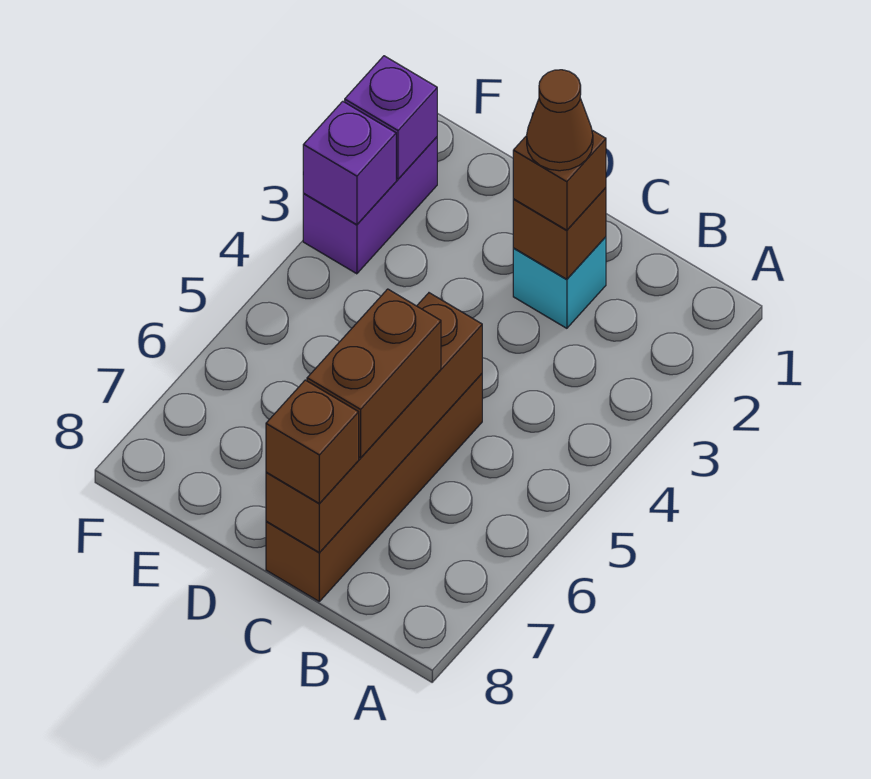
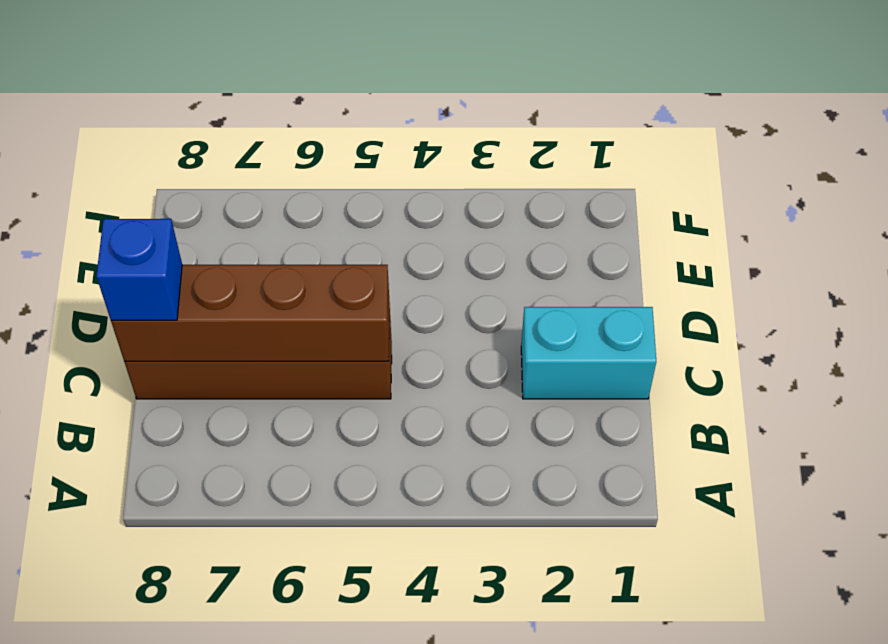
cyan brick C1:C2 level 1 -> cyan brick C2 level 1
blue brick C8 level 3 -> brown brick C8 level 3
none -> purple brick F2:F3 level 1
none -> brown brick C2 level 2

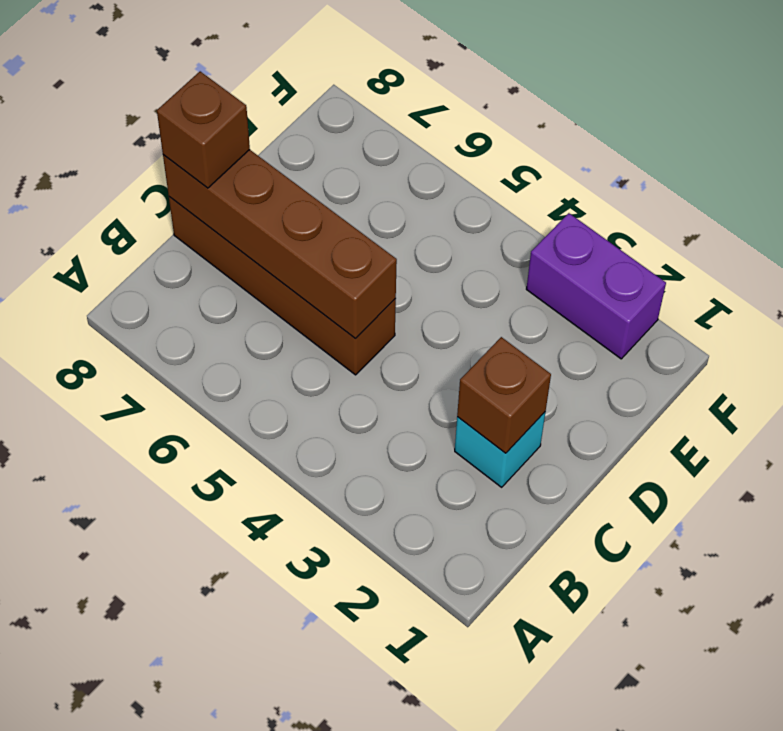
none -> purple brick F2 level 2
none -> purple brick F3 level 2

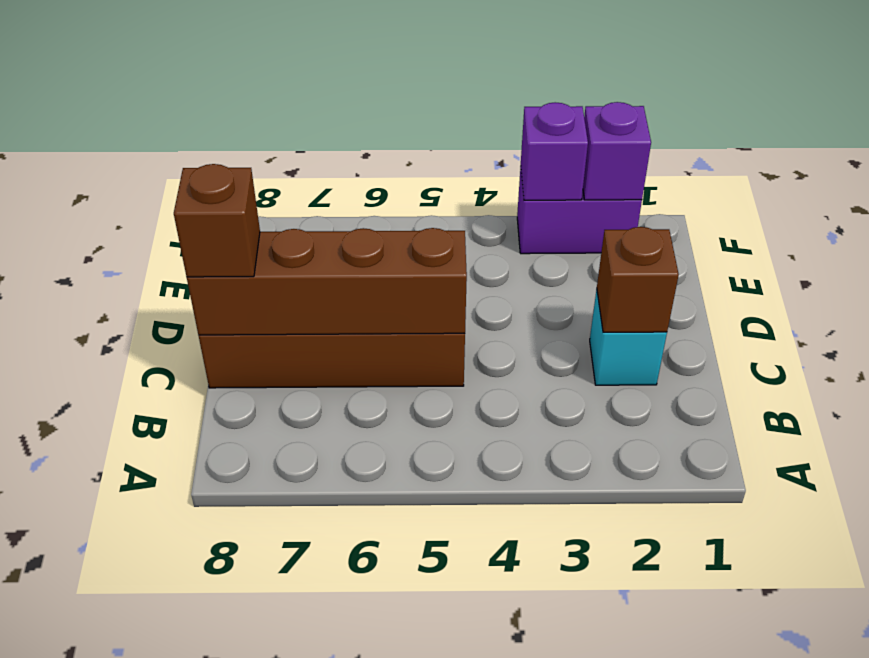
none -> brown brick C2 level 3
none -> brown brick C6:C7 level 3

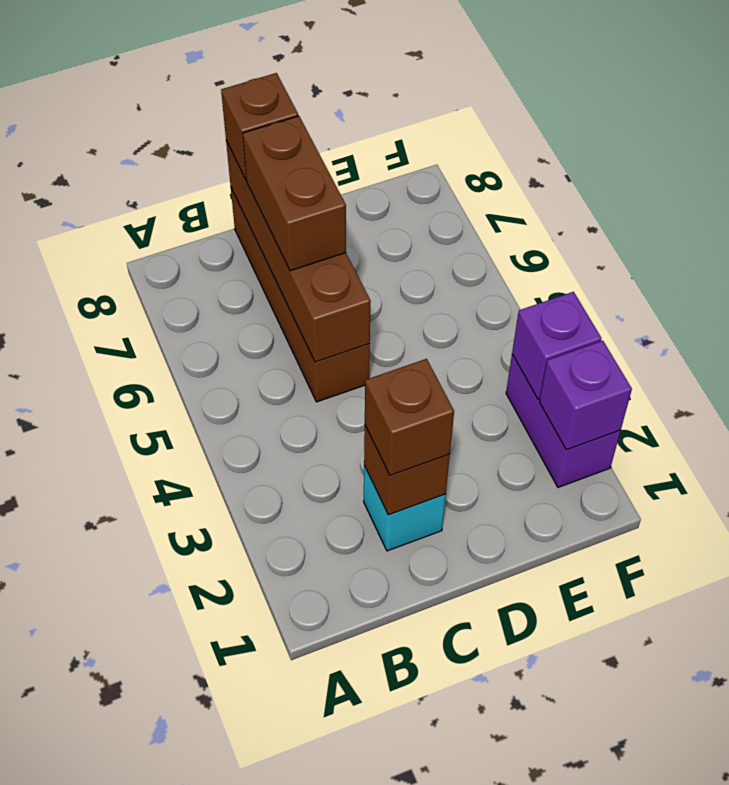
none -> brown cone C2 level 4

